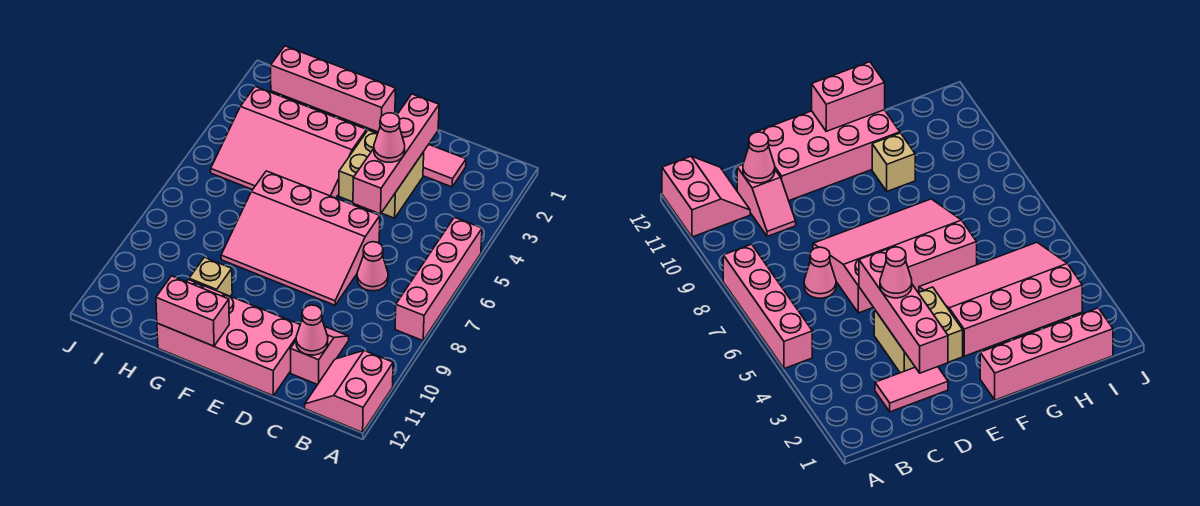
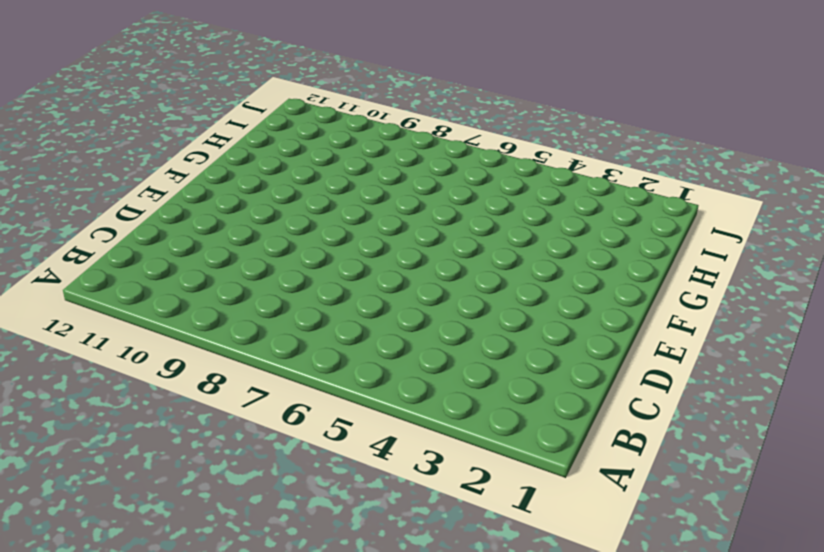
none -> pink brick A5:A8 level 1
none -> pink slope A11:B12 level 1 top A
none -> pink tile C2:D2 level 1

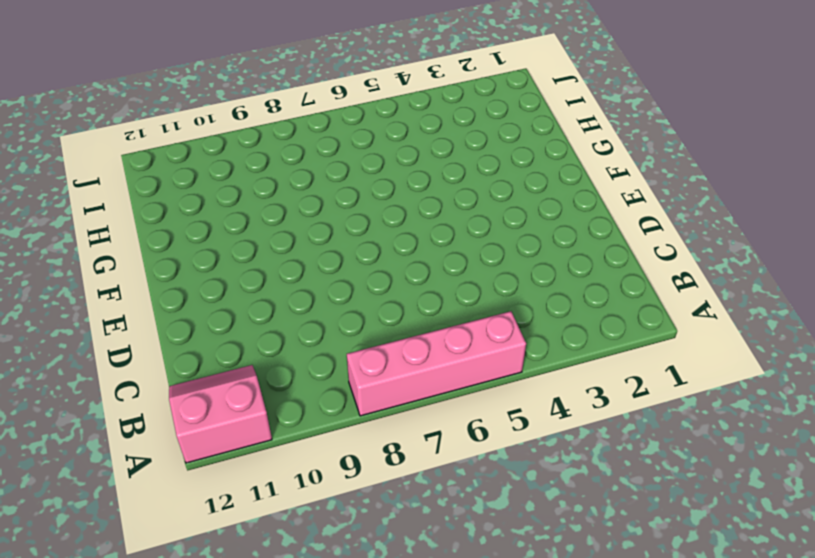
none -> pink tile C2:D2 level 1
none -> pink cone C7 level 1
none -> pink slope C10:C11 level 1 top 11

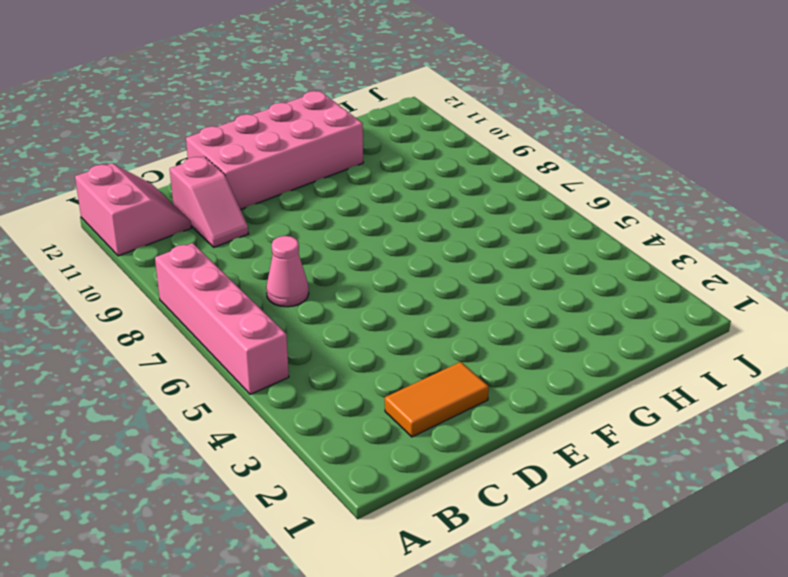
orange tile C2:D2 level 1 -> pink tile C2:D2 level 1
none -> tan brick D3:E4 level 1
none -> pink slope D6:G8 level 1 top 6
none -> pink brick F1:I1 level 1

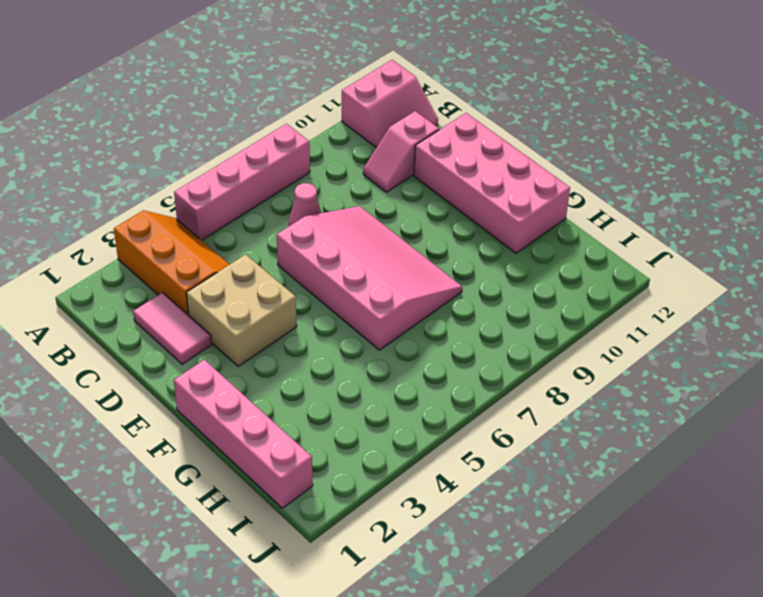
orange slope A3:C4 level 1 top 3 -> none
none -> pink slope F3:I5 level 1 top 3
none -> tan brick G10 level 1
none -> pink cone C11 level 2

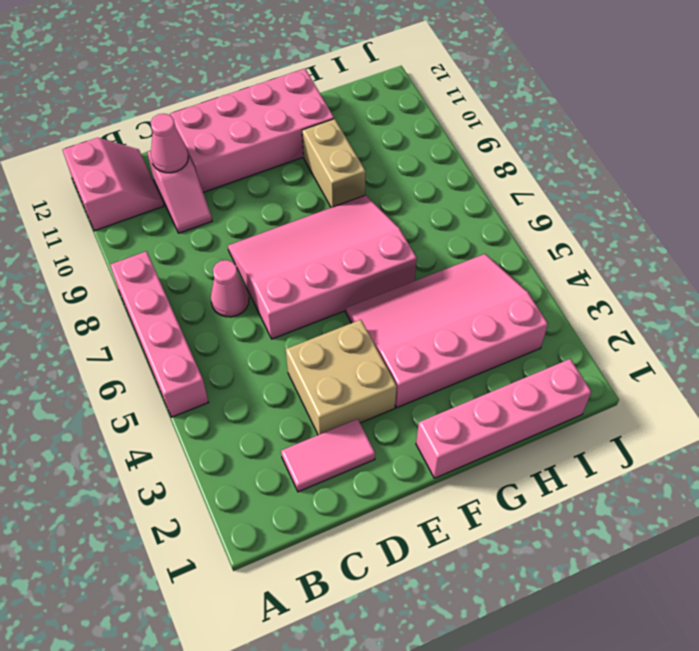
tan brick G9:G10 level 1 -> tan brick G10 level 1
none -> pink brick D2:D5 level 2
none -> pink brick F12:G12 level 2
none -> pink cone D4 level 3

